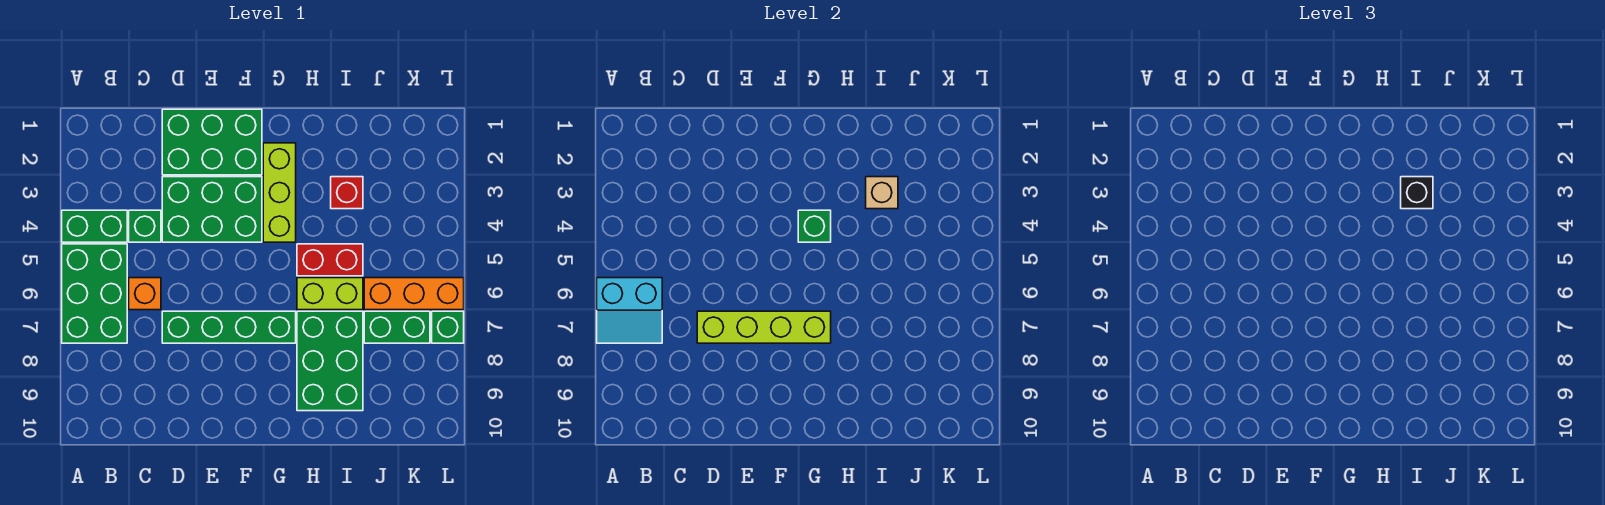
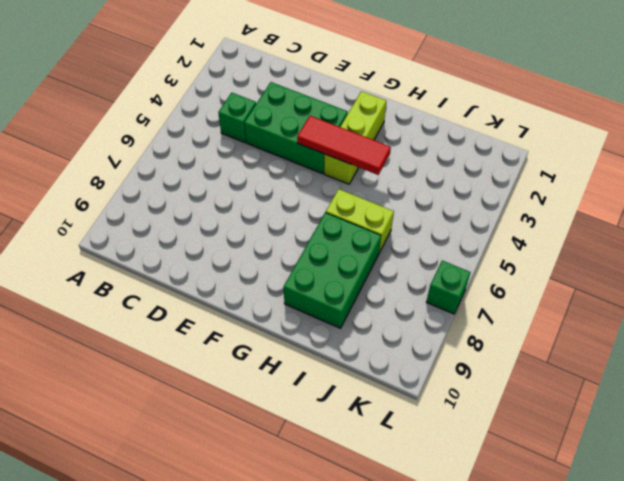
red tile F4:H4 level 2 -> green brick G4 level 2
none -> green brick A4:B4 level 1
none -> green brick A5:B7 level 1
none -> orange brick C6 level 1

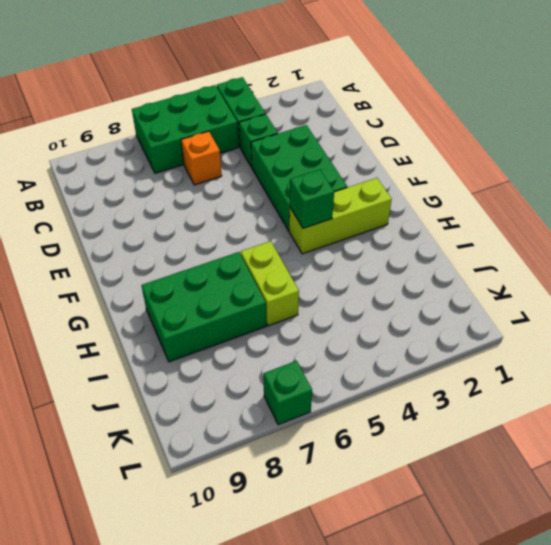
none -> green brick D1:F2 level 1
none -> green brick D7:G7 level 1
none -> red brick H5:I5 level 1

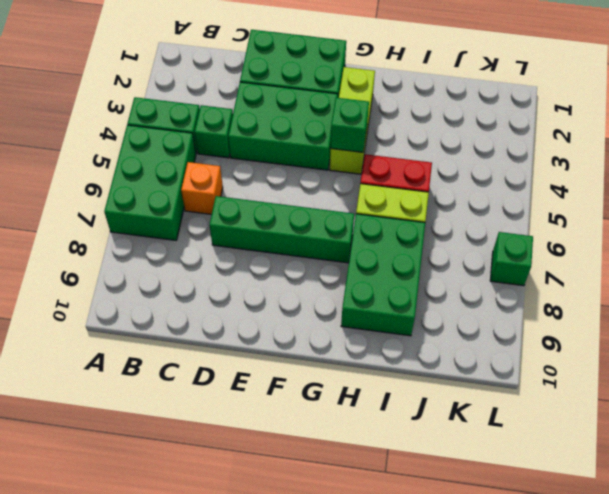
none -> red brick I3 level 1
none -> orange brick J6:L6 level 1
none -> green brick J7:K7 level 1

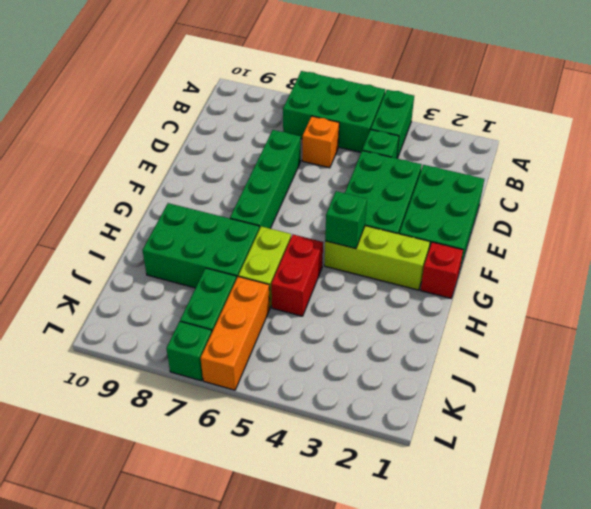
red brick G1 level 1 -> red brick I3 level 1
none -> cyan slope A6:B7 level 2 top 6
none -> lime brick D7:G7 level 2
none -> tan brick I3 level 2

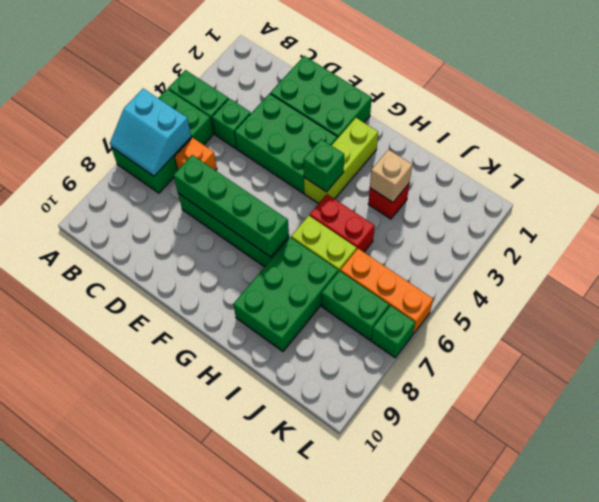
green brick D7:G7 level 2 -> lime brick D7:G7 level 2
none -> black brick I3 level 3

